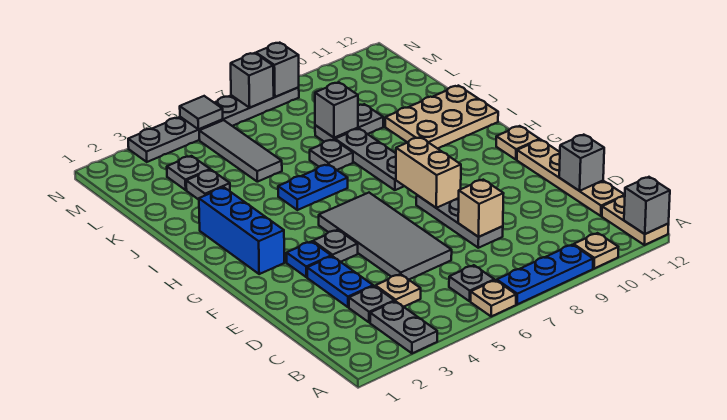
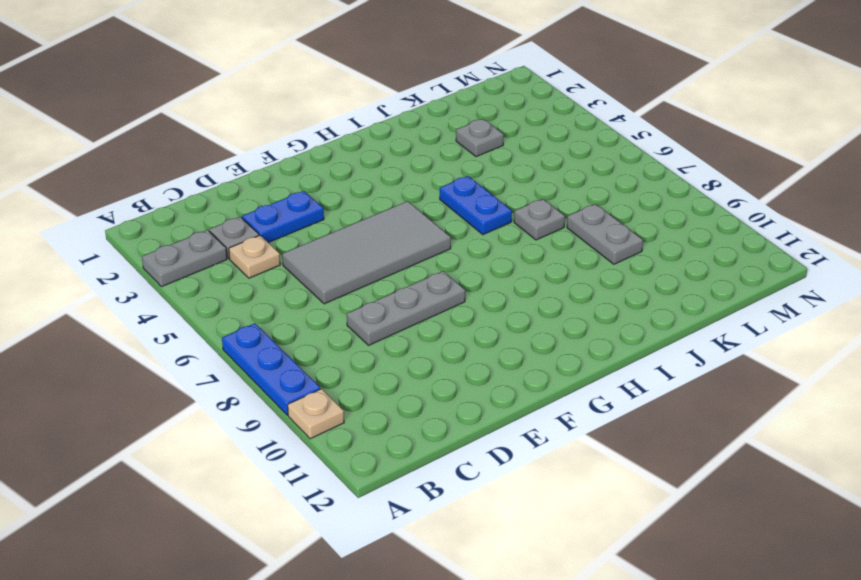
none -> tan plate A6 level 1
none -> tan plate A12:B12 level 1
none -> grey plate B6 level 1
none -> tan plate C12:F12 level 1

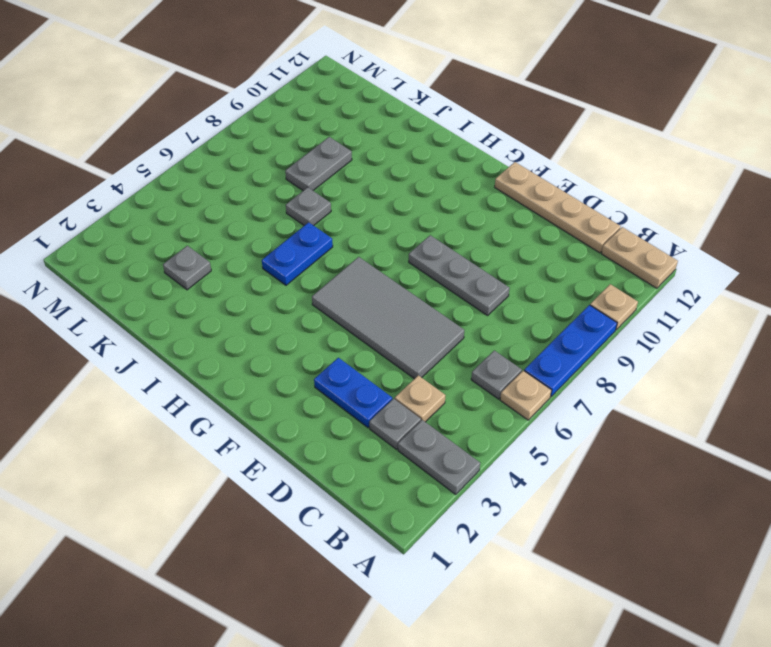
none -> blue plate F3 level 1
none -> grey plate F4 level 1
none -> blue brick G2:I2 level 1
none -> tan plate G12 level 1

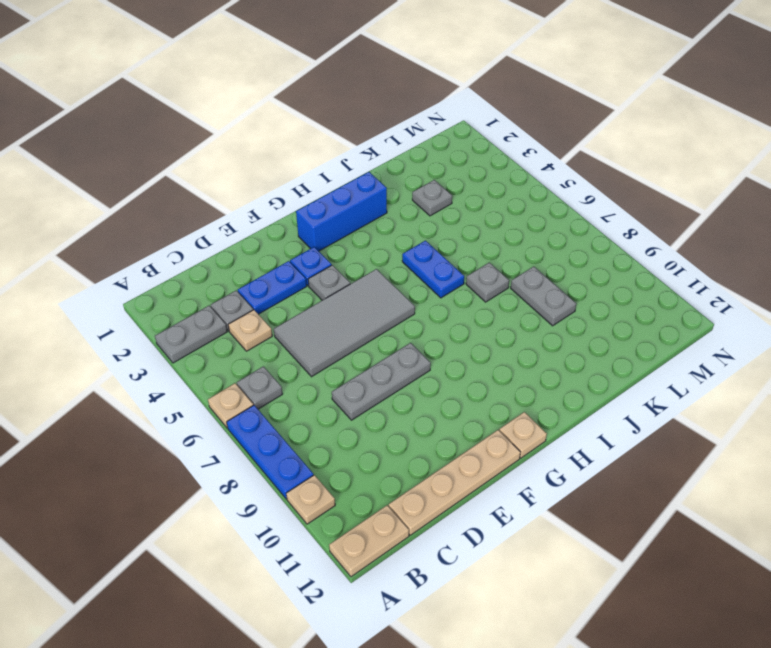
none -> grey plate H8:J8 level 1
none -> tan plate I10:J12 level 1
none -> grey tile K5:M5 level 1
none -> grey plate L3 level 1

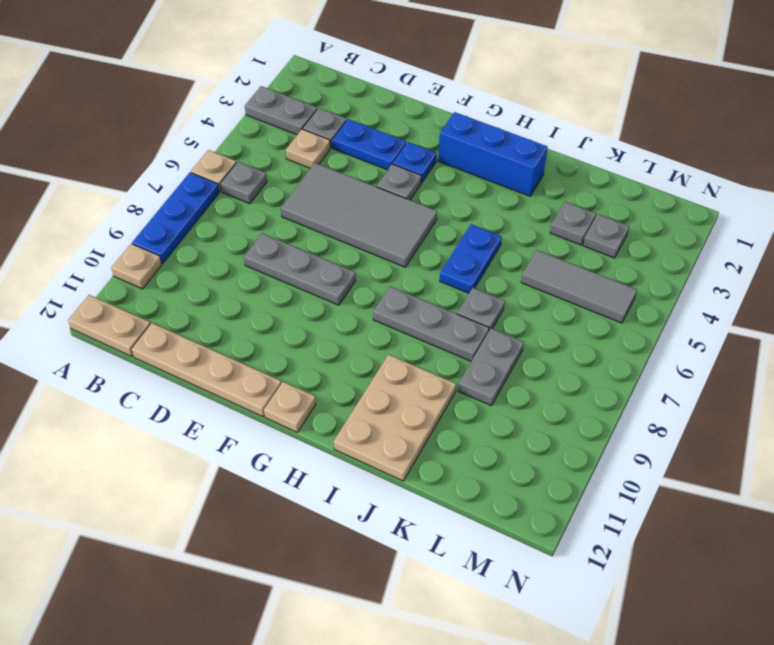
none -> grey plate N3:N8 level 1
none -> grey brick A12 level 2
none -> tan brick D8 level 2
none -> grey brick D12 level 2

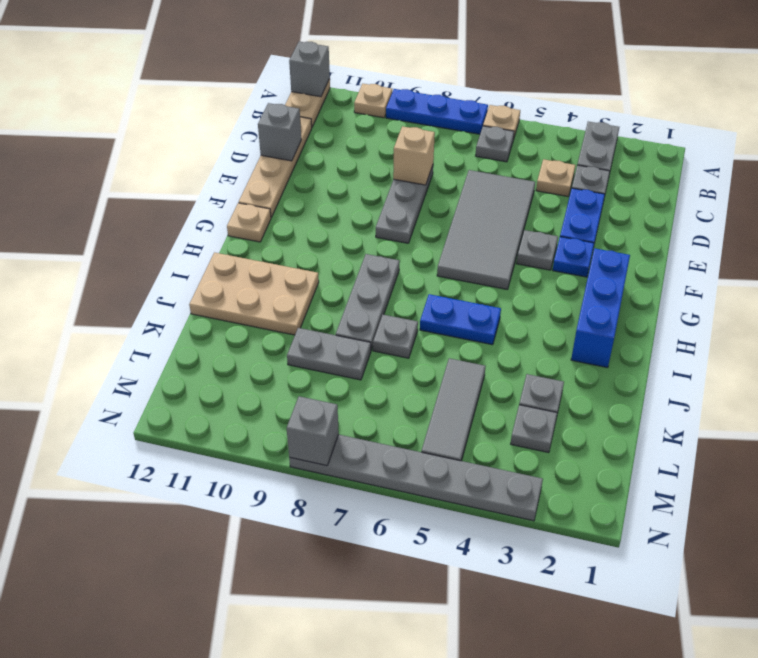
none -> tan brick F8:G8 level 2
none -> grey brick K8 level 2
none -> grey tile N5 level 2
none -> grey brick N7 level 2

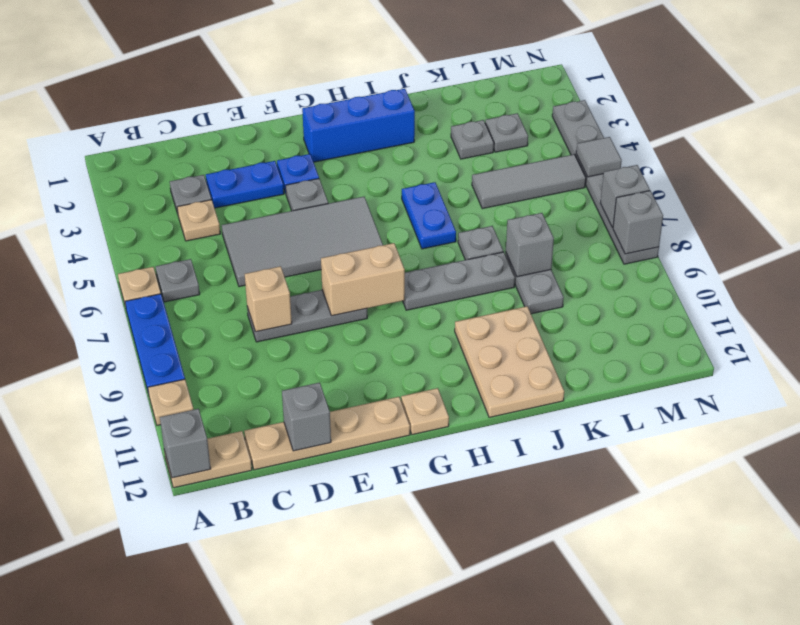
none -> grey plate A3:B3 level 1

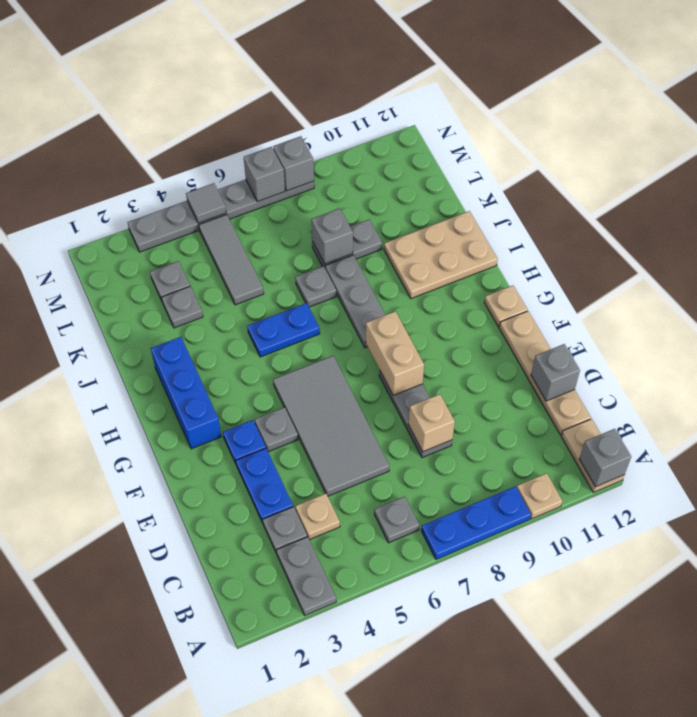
none -> tan plate A6 level 1

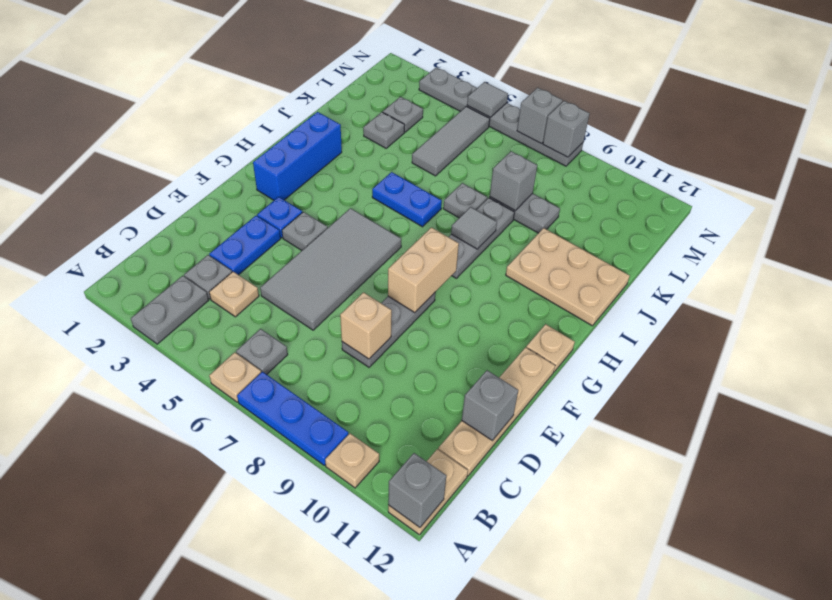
grey tile I8 level 2 -> none

